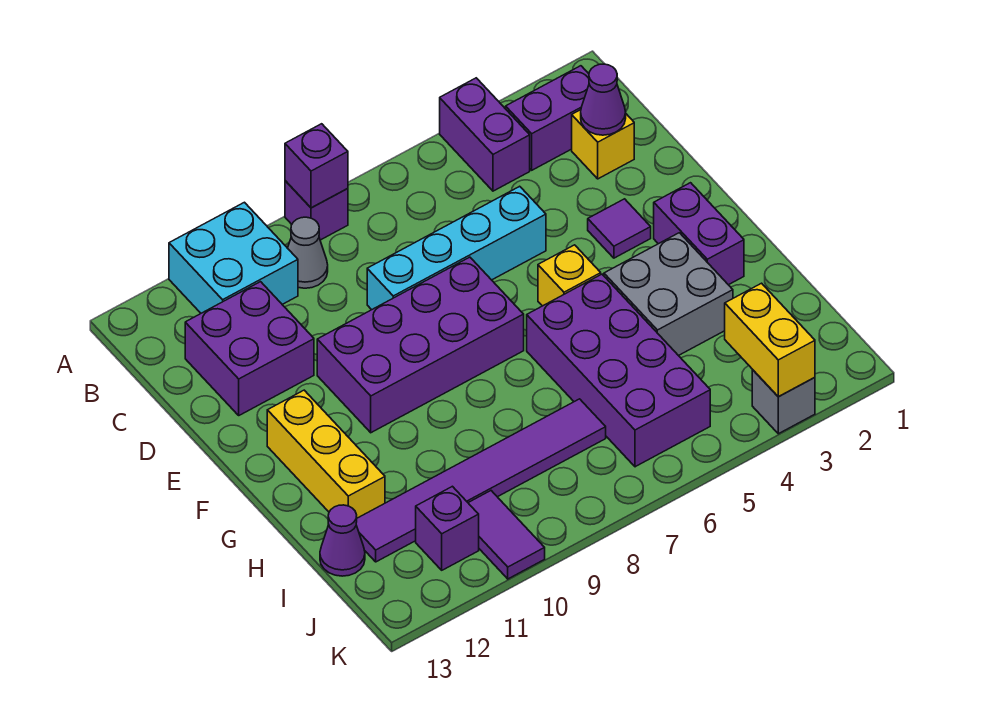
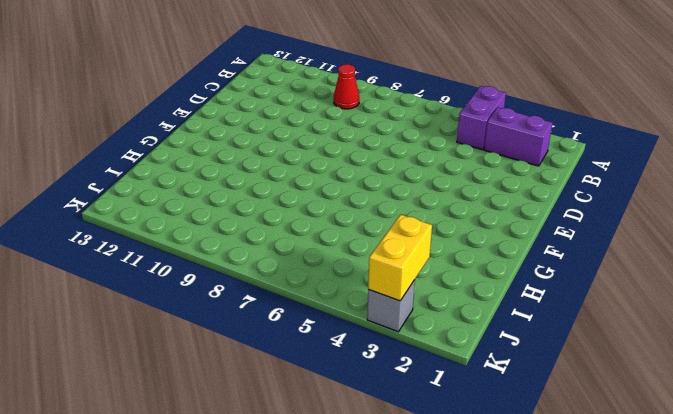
red cone B9 level 1 -> grey cone B9 level 1
none -> purple brick A8 level 1
none -> cyan brick A10:B11 level 1
none -> yellow brick C2 level 1

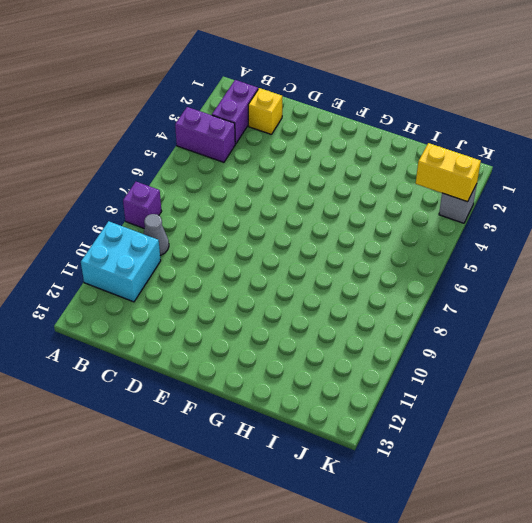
none -> purple brick C11:D12 level 1
none -> cyan brick D5:D8 level 1
none -> purple tile E3 level 1

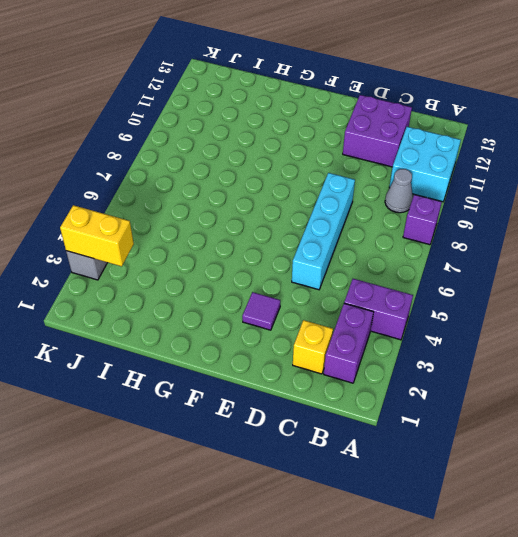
none -> purple brick E7:F10 level 1
none -> purple brick F2:G2 level 1
none -> yellow brick F5 level 1

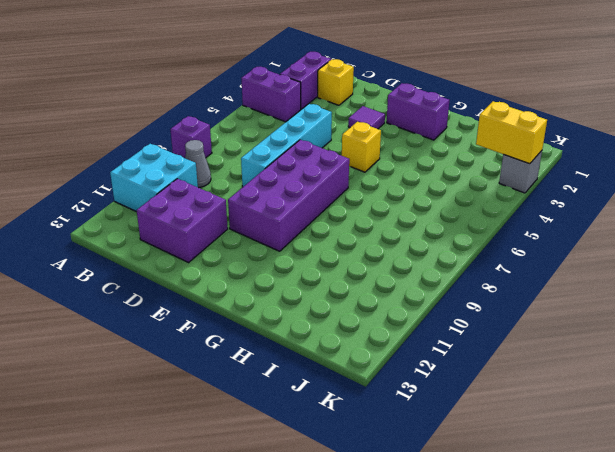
none -> yellow brick F12:H12 level 1
none -> grey brick G3:H4 level 1
none -> purple brick G5:J6 level 1

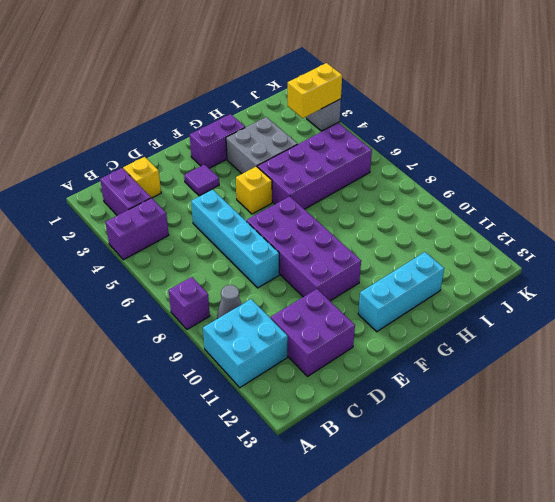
cyan brick F12:H12 level 1 -> yellow brick F12:H12 level 1
none -> purple tile I7:I12 level 1
none -> purple cone I13 level 1
none -> purple tile J10:K10 level 1

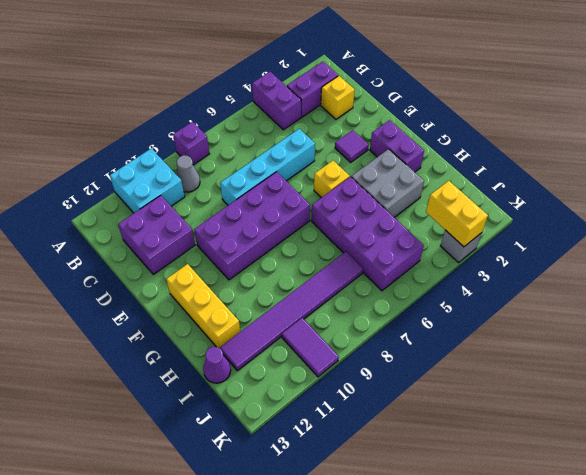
none -> purple brick J11 level 1
none -> purple brick A8 level 2
none -> purple cone C2 level 2

